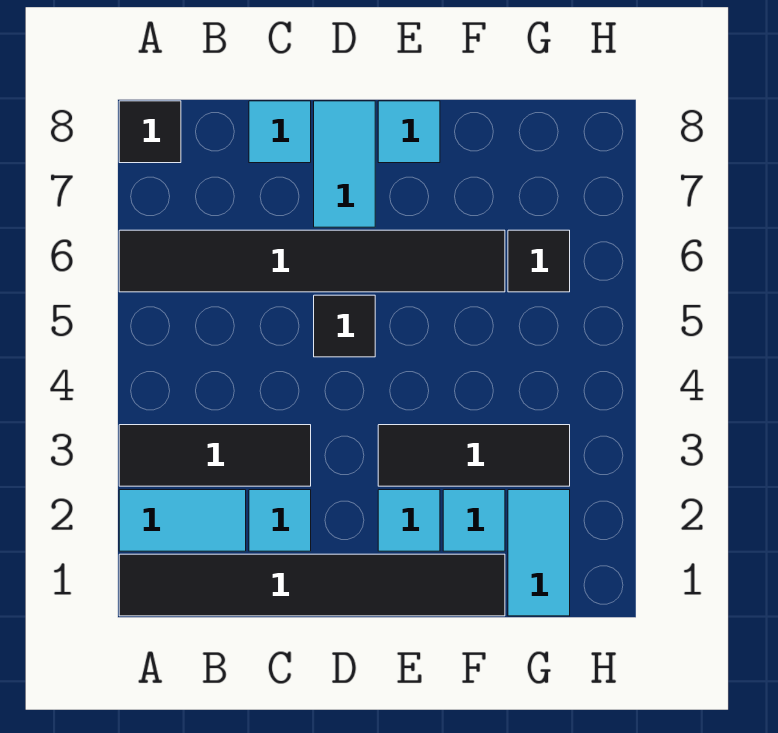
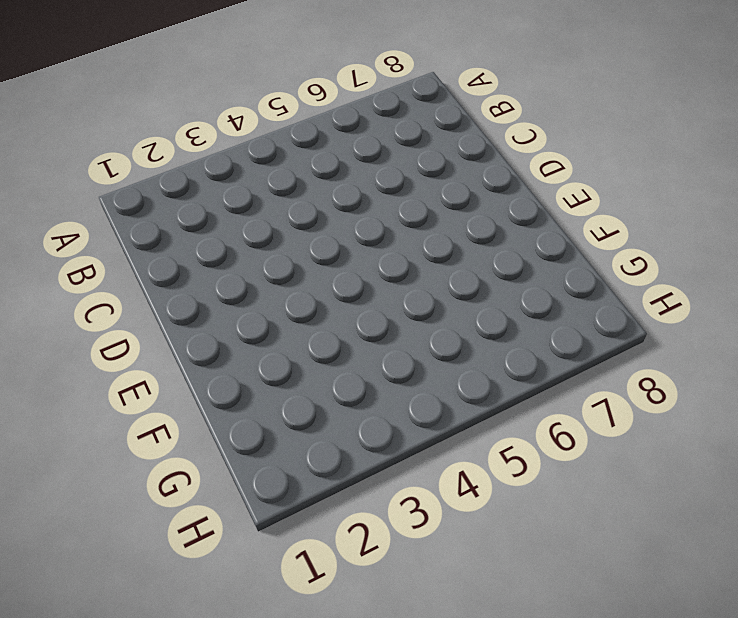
none -> black tile A1:F1 level 1
none -> cyan tile A2:B2 level 1
none -> black tile A3:C3 level 1

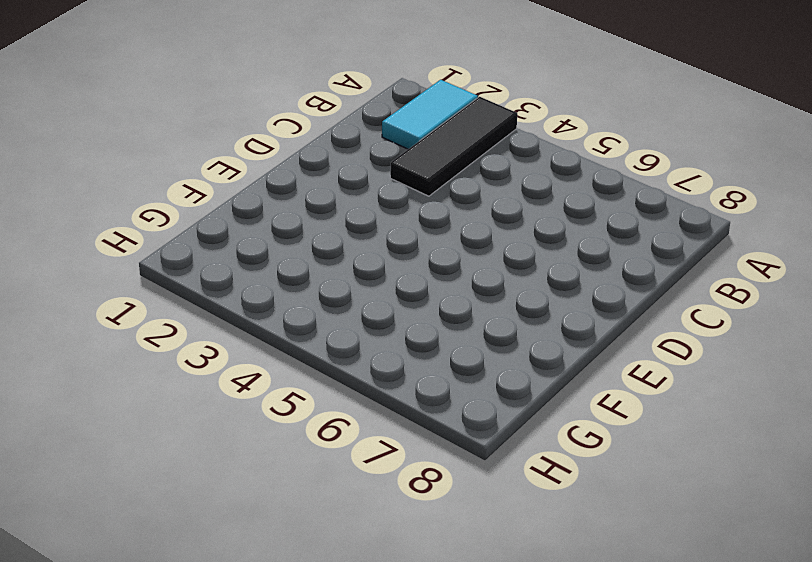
none -> black tile A1:F1 level 1
none -> black tile A6:F6 level 1
none -> black tile A8 level 1

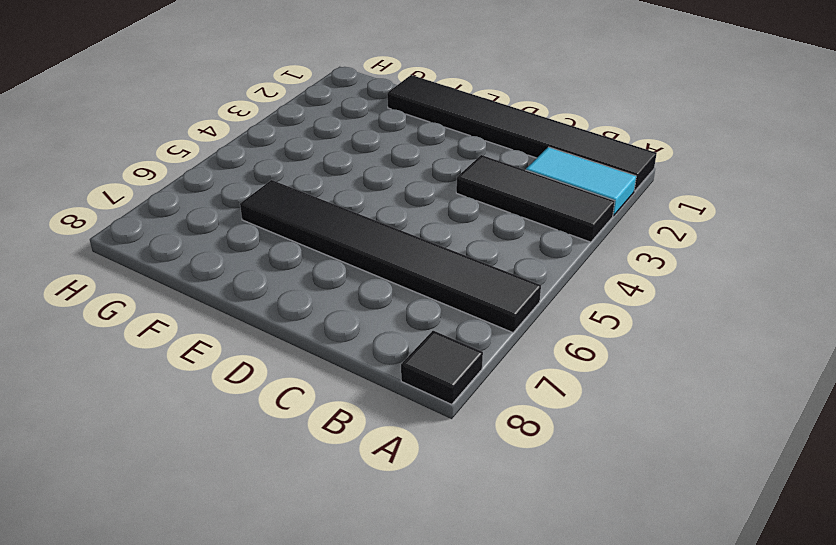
none -> cyan tile C2 level 1
none -> cyan tile C8 level 1
none -> black tile D5 level 1

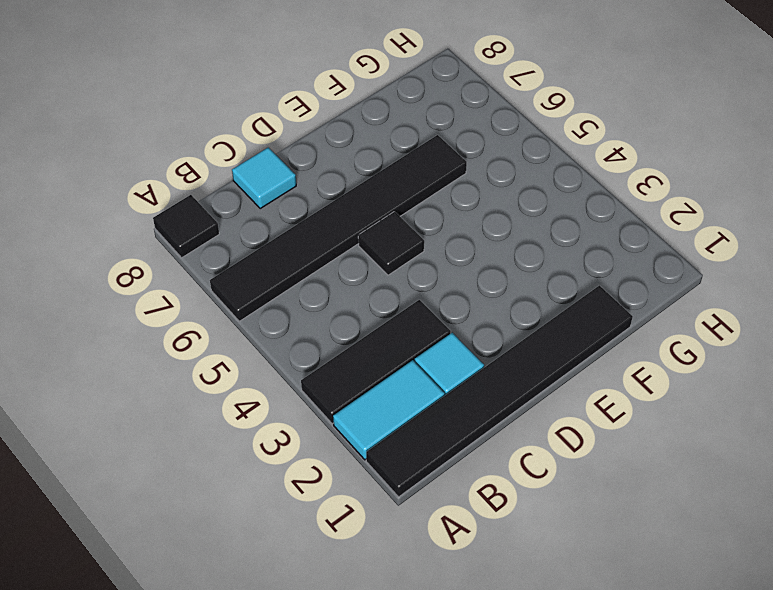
none -> cyan tile D7:D8 level 1
none -> cyan tile E2 level 1
none -> black tile E3:G3 level 1

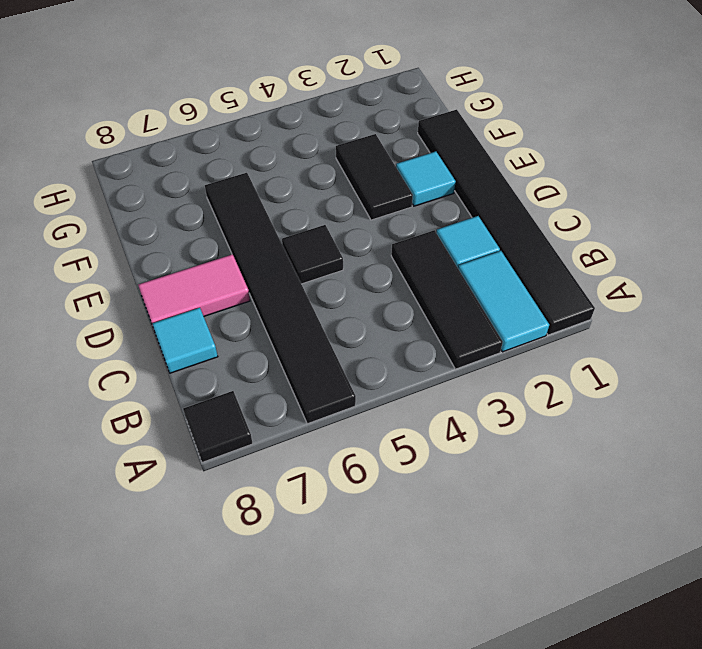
pink tile D7:D8 level 1 -> cyan tile D7:D8 level 1
black tile E3:F3 level 1 -> black tile E3:G3 level 1
none -> cyan tile E8 level 1
none -> cyan tile F2 level 1
none -> cyan tile G1:G2 level 1

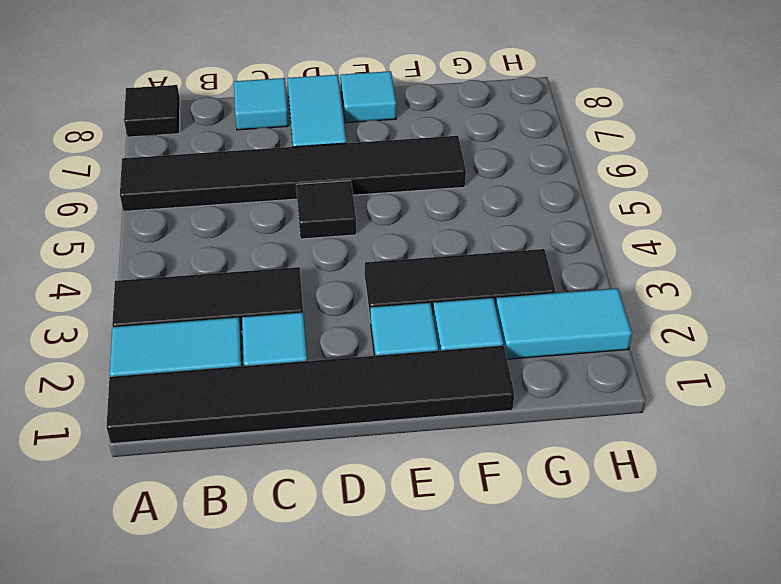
cyan tile G2:H2 level 1 -> cyan tile G1:G2 level 1
none -> black tile G6 level 1

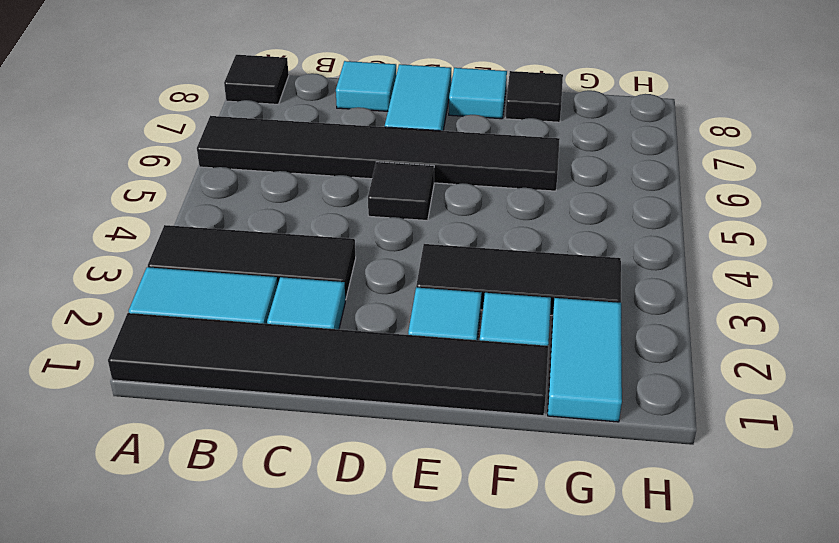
black tile F8 level 1 -> black tile G6 level 1

